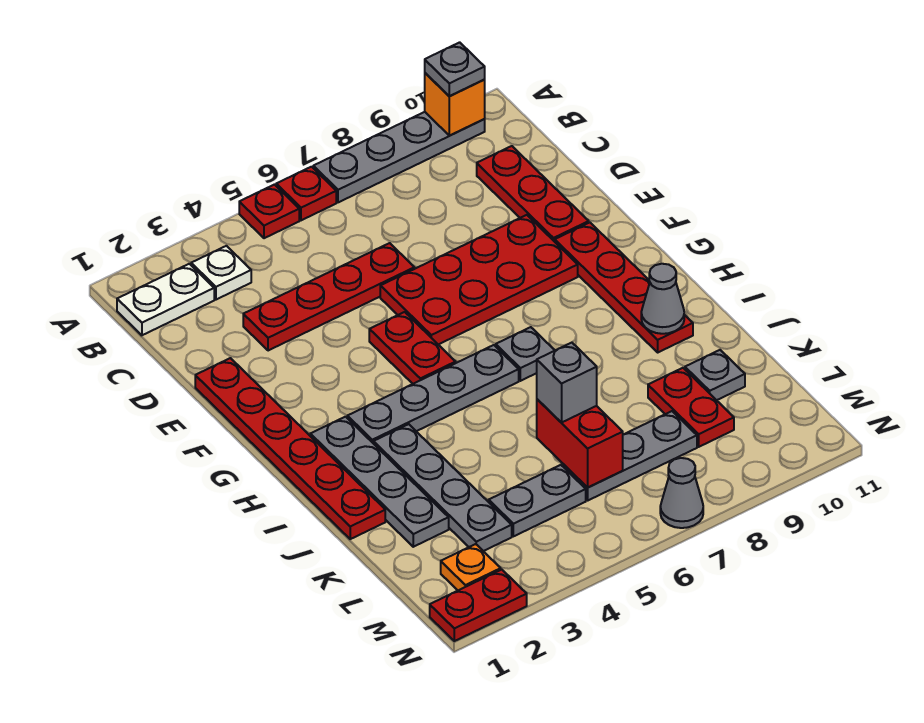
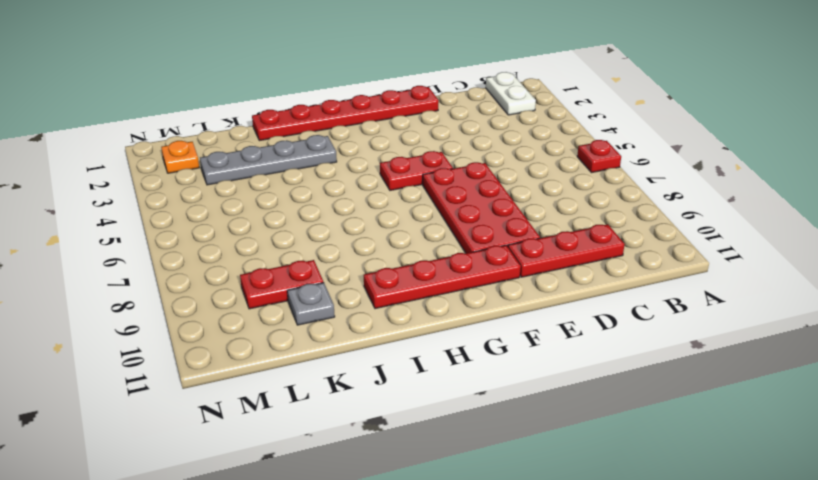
none -> red plate A5 level 1
none -> grey plate A7:A10 level 1
none -> white plate B3 level 1

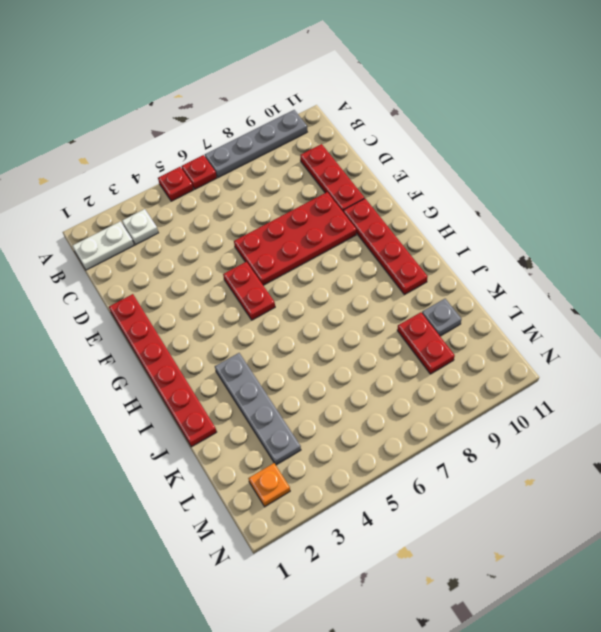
none -> red plate D3:D6 level 1
none -> grey plate H2:K2 level 1
none -> grey plate H3:H6 level 1

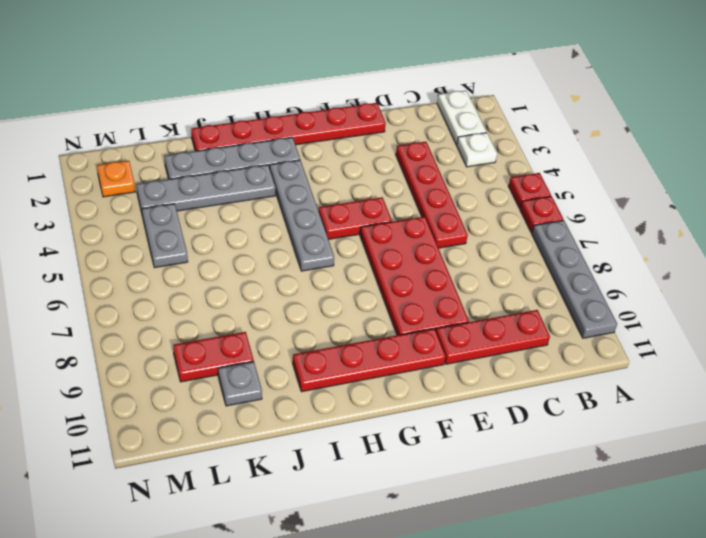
none -> grey plate H7 level 1
none -> grey plate L6:L8 level 1
none -> red plate N1:N2 level 1

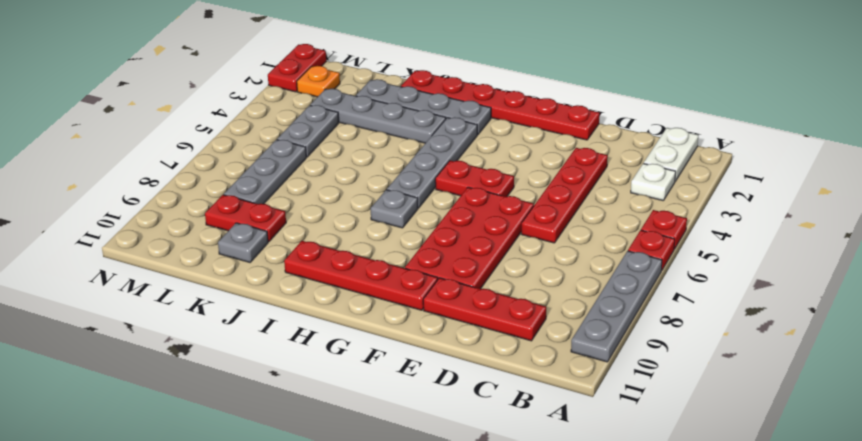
none -> grey cone N7 level 1
none -> orange brick A10 level 2
none -> grey cone I10 level 2

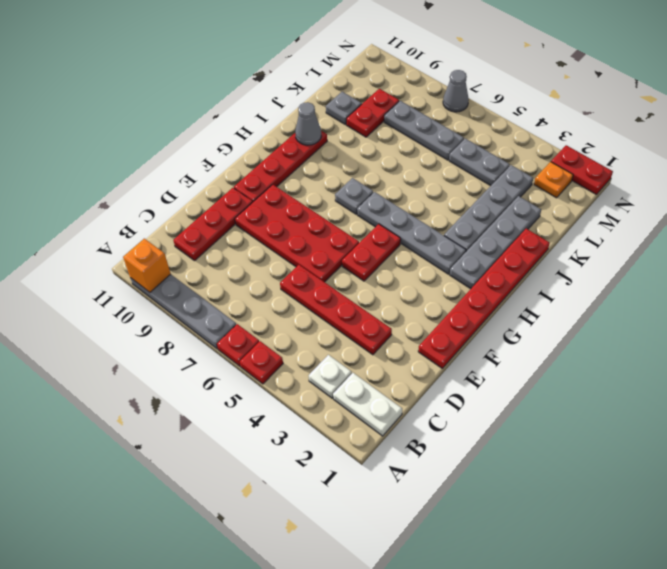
none -> red brick K6:L6 level 2
none -> grey plate A10 level 3
none -> grey brick K6 level 3

